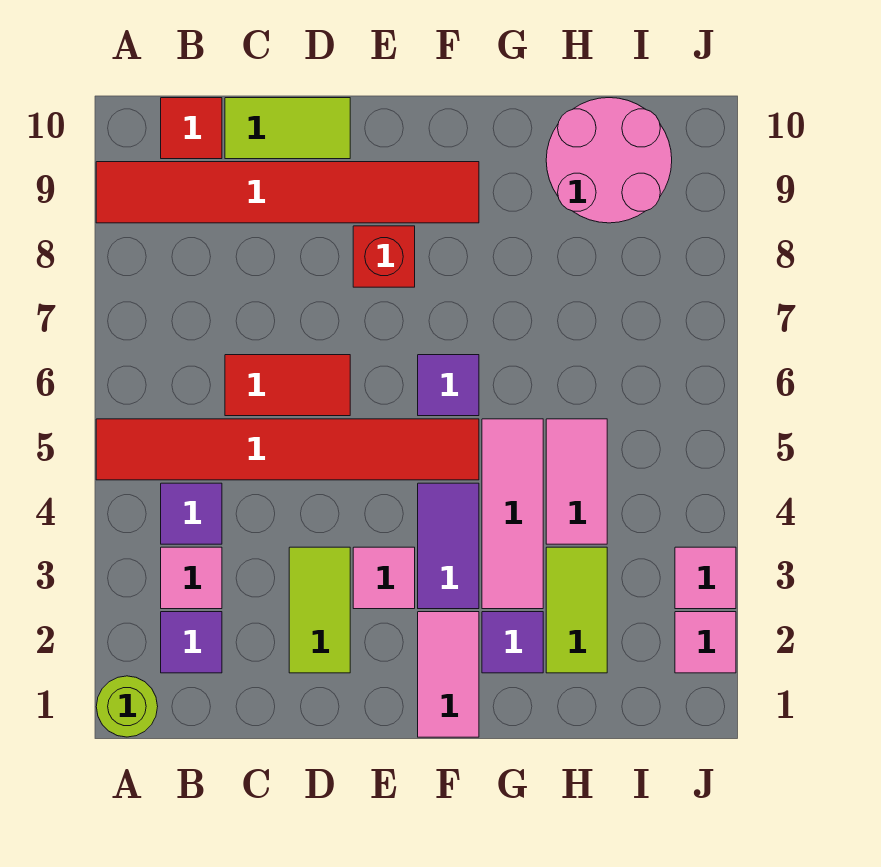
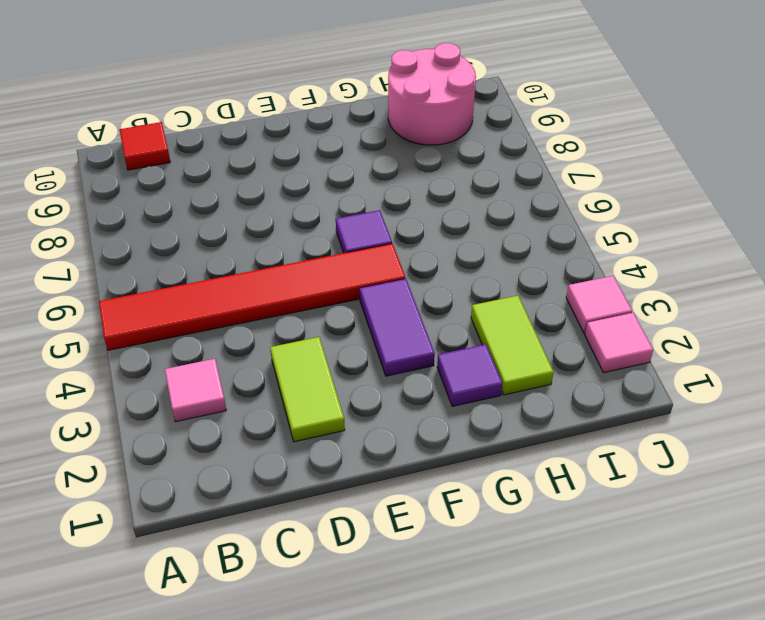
none -> lime round brick A1 level 1
none -> red tile A9:F9 level 1
none -> purple tile B2 level 1

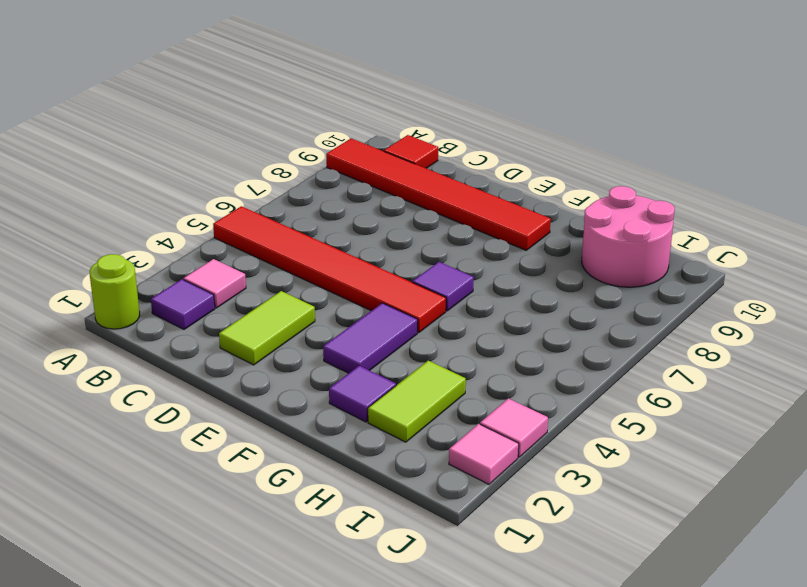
none -> purple tile B4 level 1
none -> red tile C6:D6 level 1
none -> lime tile C10:D10 level 1

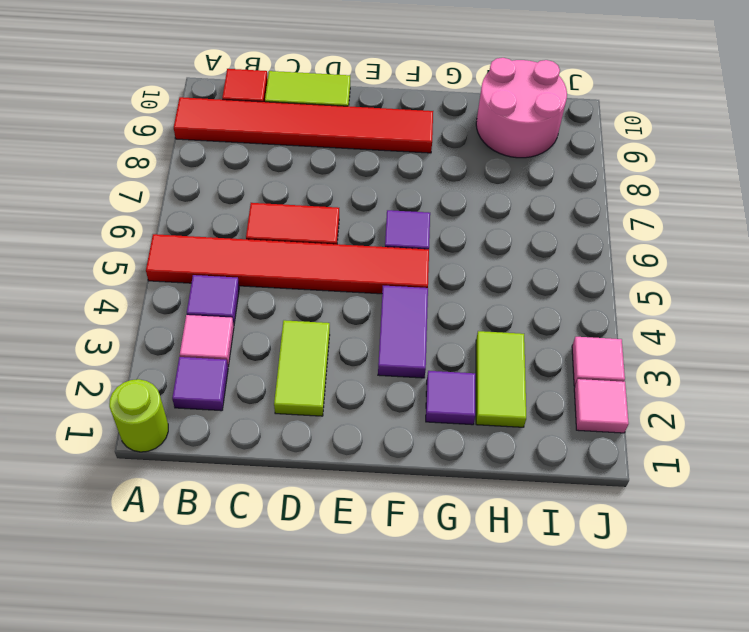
none -> pink tile E3 level 1
none -> red brick E8 level 1
none -> pink tile F1:F2 level 1

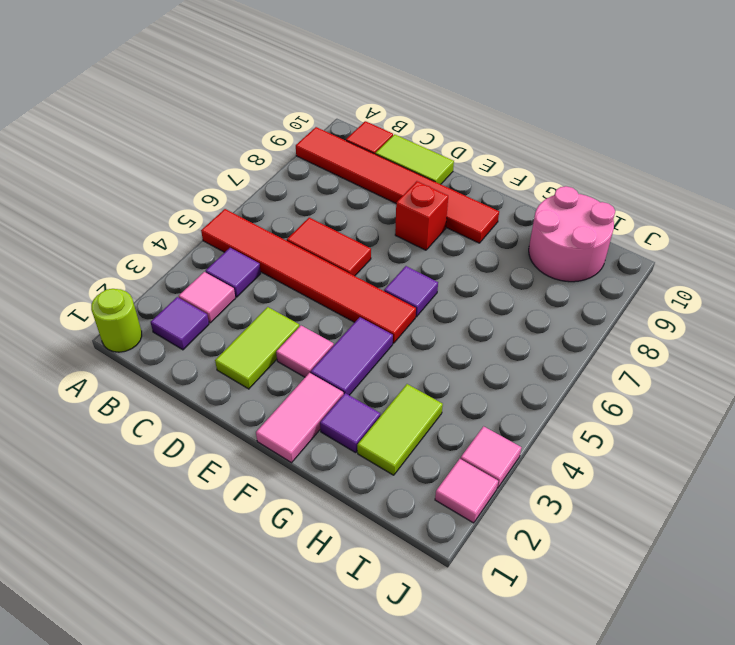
none -> pink tile G3:G5 level 1
none -> pink tile H4:H5 level 1

